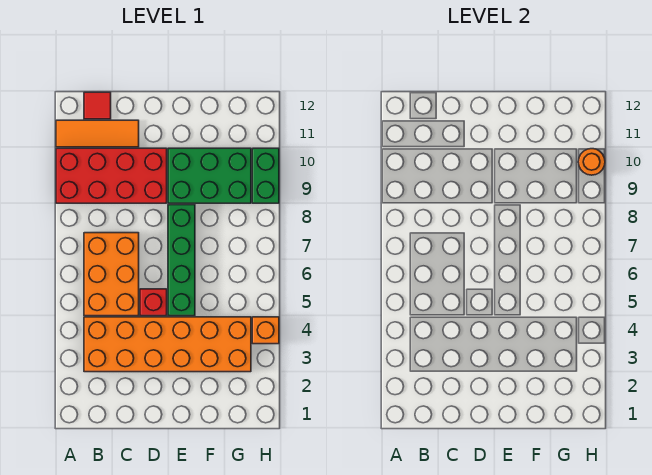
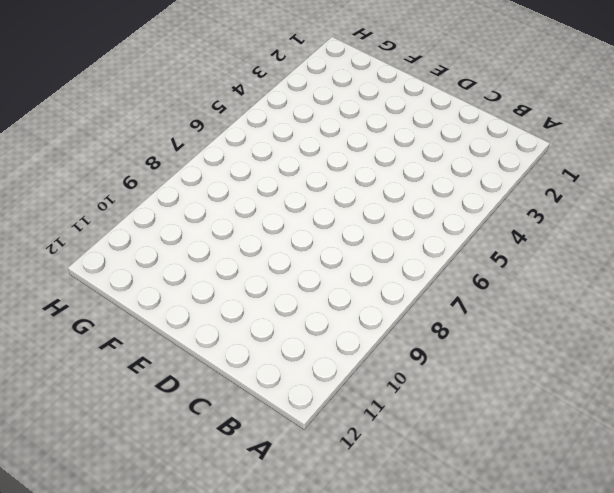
none -> red brick A9:D10 level 1
none -> orange tile A11:C11 level 1

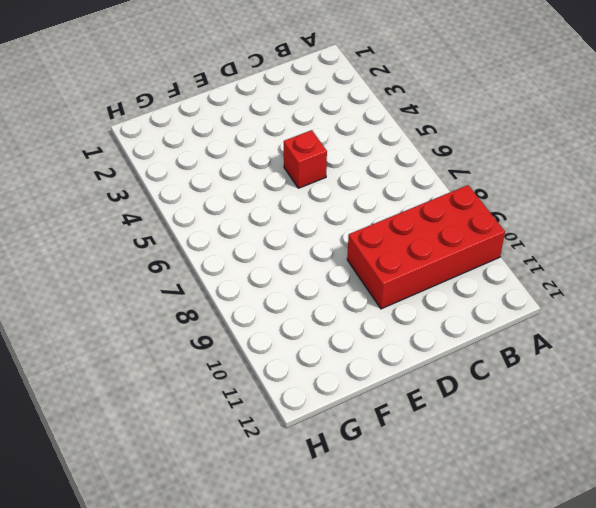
none -> orange tile A11:C11 level 1
none -> orange brick B3:G4 level 1

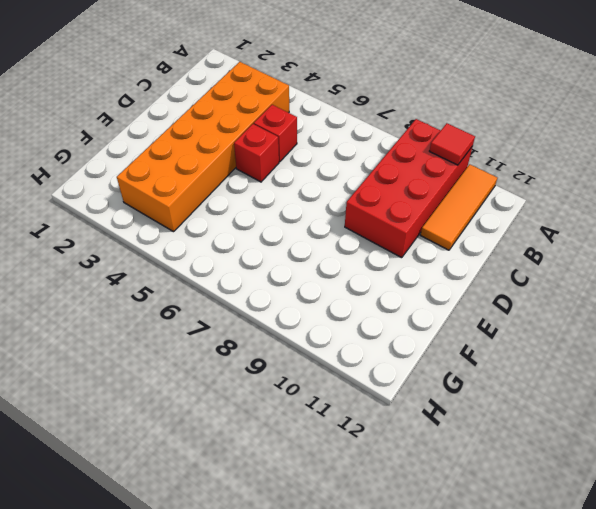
red tile A10 level 2 -> red tile B12 level 1
red brick C5 level 1 -> orange brick B5:C7 level 1
none -> green brick E5:E8 level 1
none -> green brick E9:G10 level 1

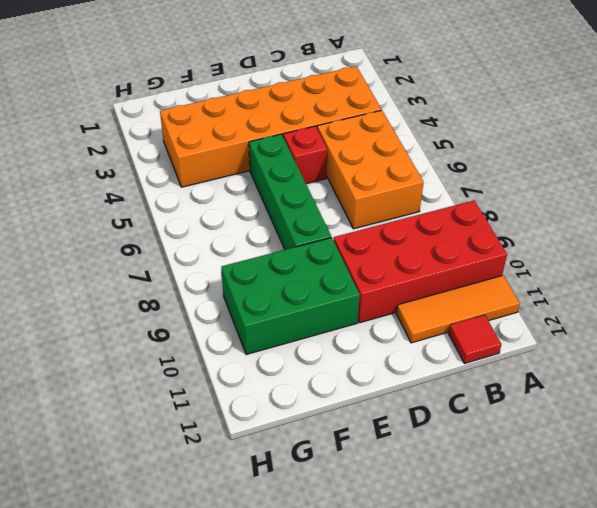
none -> orange brick H4 level 1
none -> green brick H9:H10 level 1

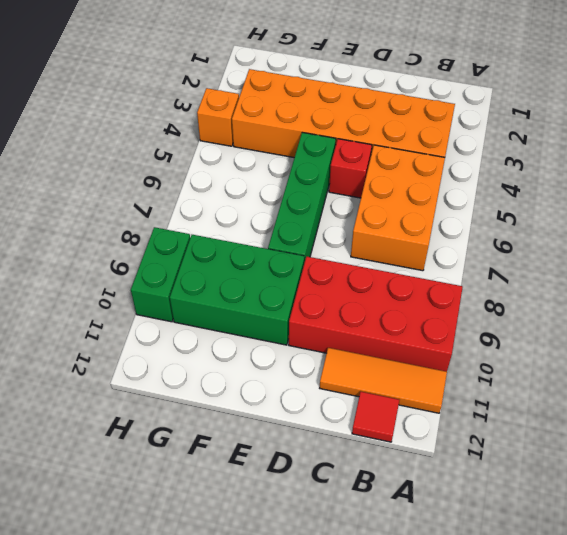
none -> orange round brick H10 level 2

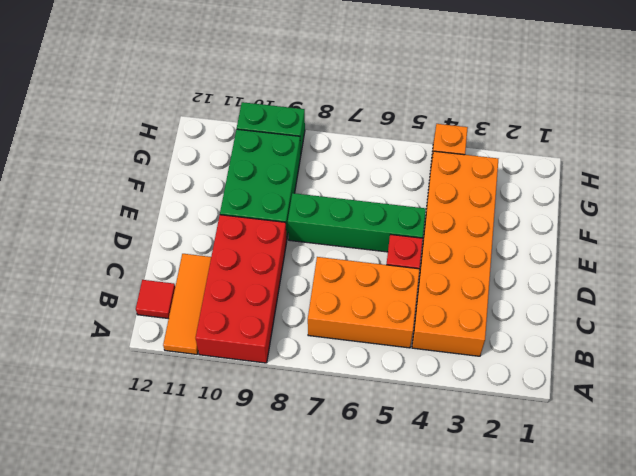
none -> orange round brick H10 level 2

